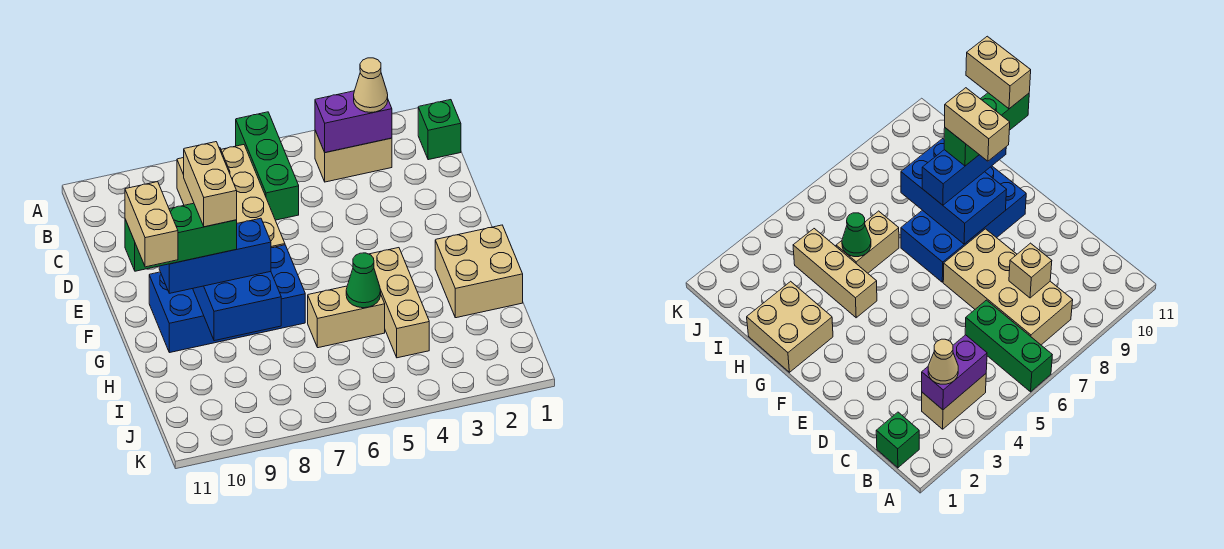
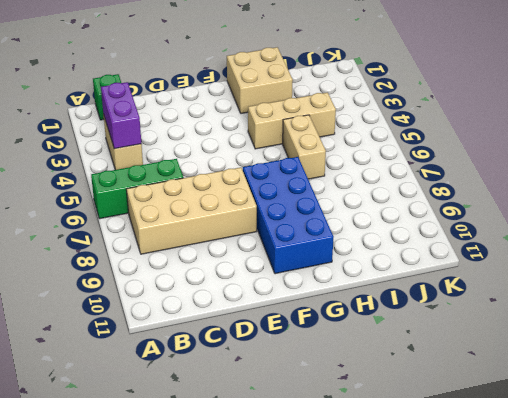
none -> tan brick C8 level 2
none -> blue brick F8:H9 level 2
none -> green cone H5 level 2

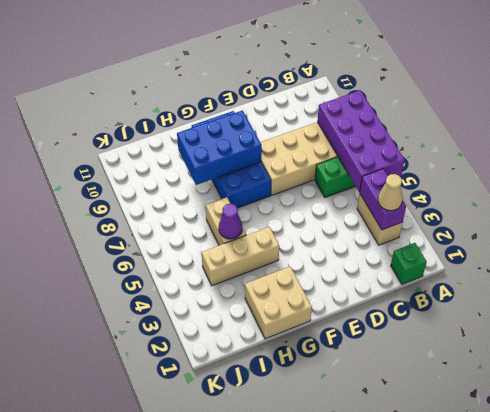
purple brick A5:B8 level 2 -> none
purple cone H5 level 2 -> green cone H5 level 2
none -> tan brick C8 level 2
none -> blue brick G8:G10 level 3
none -> green brick G9:G11 level 4

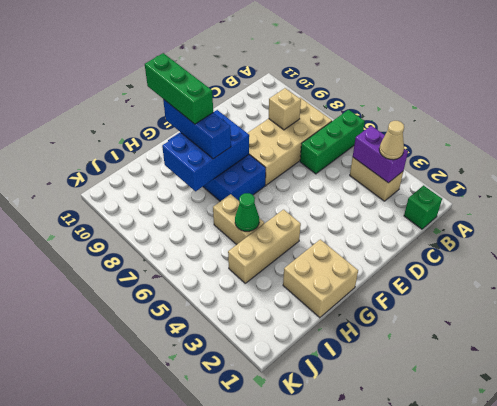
none -> tan brick F9:G9 level 5
none -> tan brick G11:H11 level 5

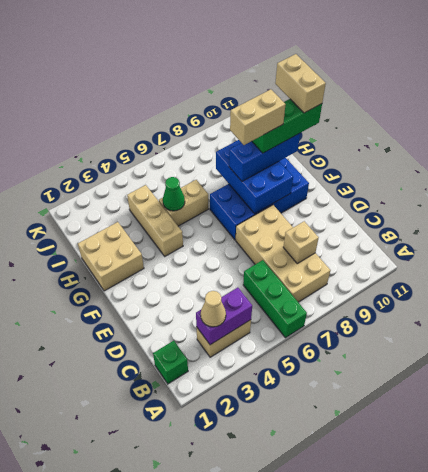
tan brick G8:G9 level 5 -> tan brick F9:G9 level 5

